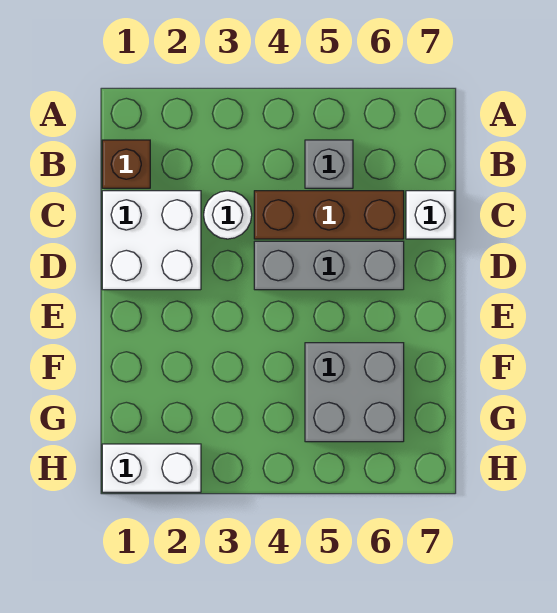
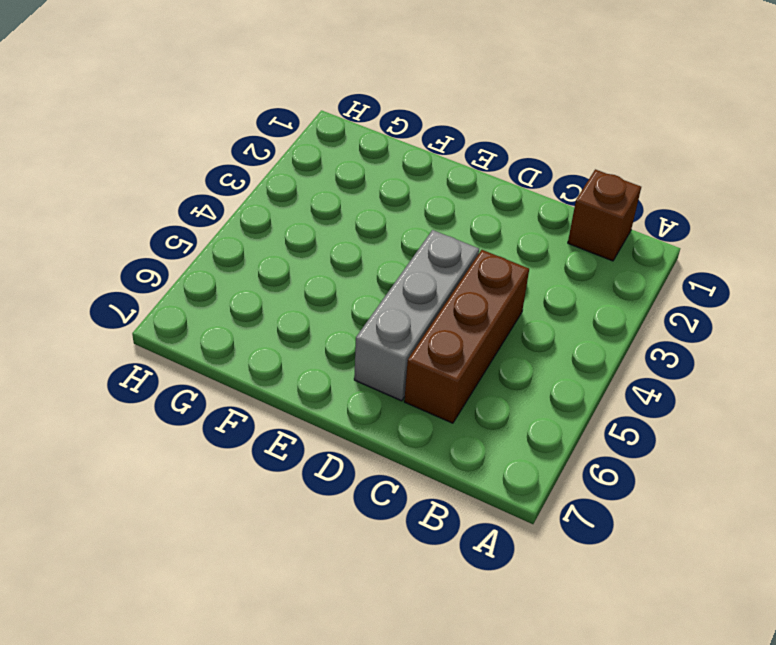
none -> grey brick B5 level 1
none -> white brick C1:D2 level 1

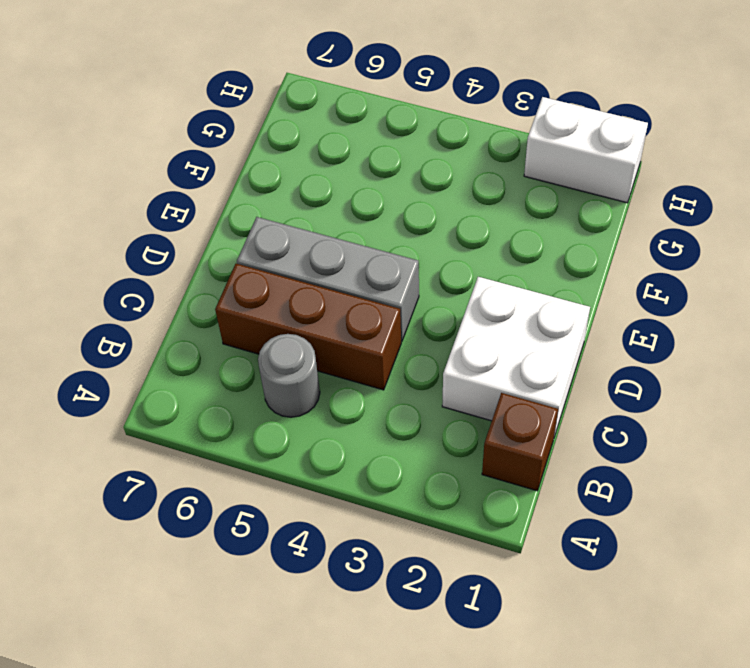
grey round brick B5 level 1 -> grey brick B5 level 1
none -> white round brick C3 level 1
none -> white brick C7 level 1

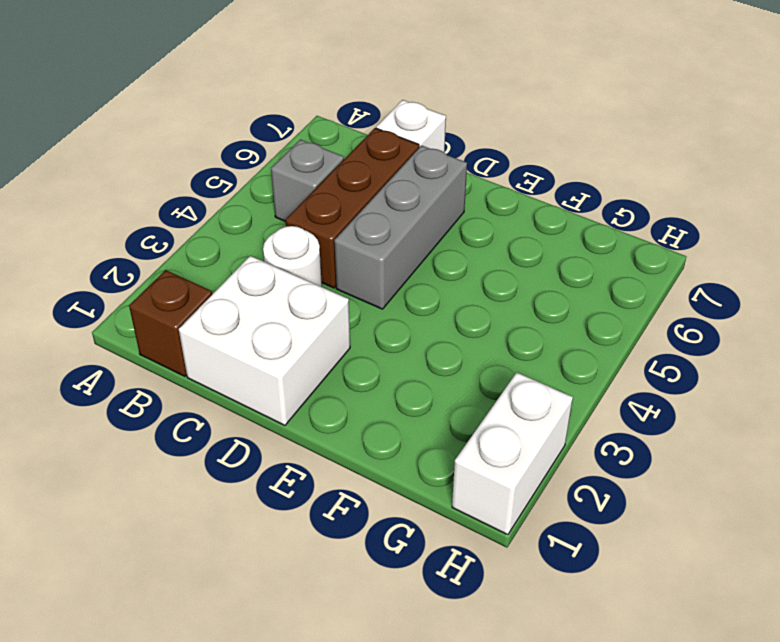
none -> grey brick F5:G6 level 1

